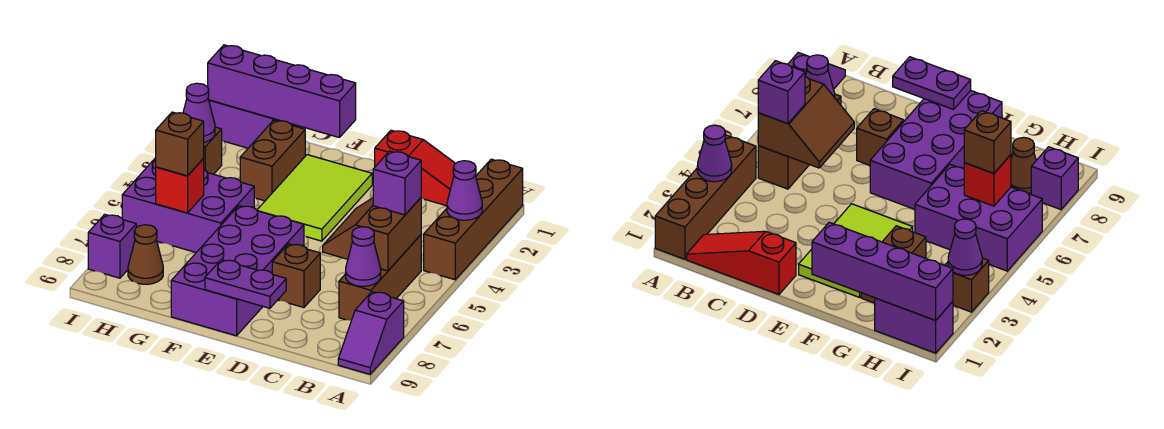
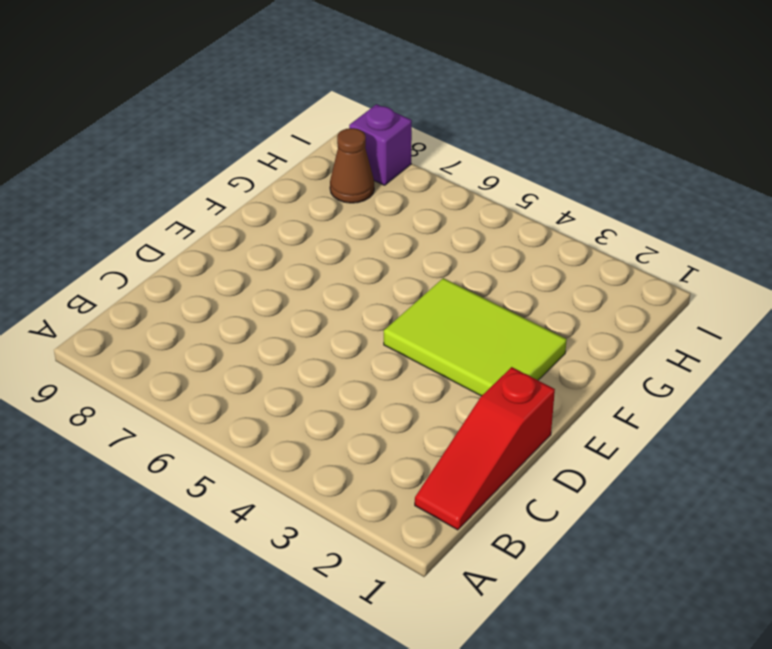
none -> brown brick A1:A4 level 1
none -> purple slope A8:A9 level 1 top 8
none -> brown brick B5:B7 level 1

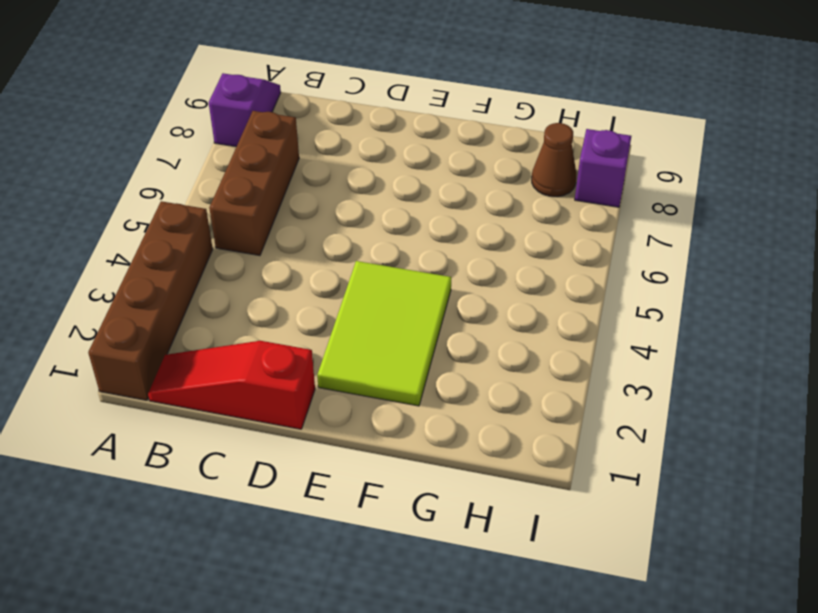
none -> brown brick D7 level 1
none -> purple brick E6:F9 level 1
none -> brown brick G2:G3 level 1

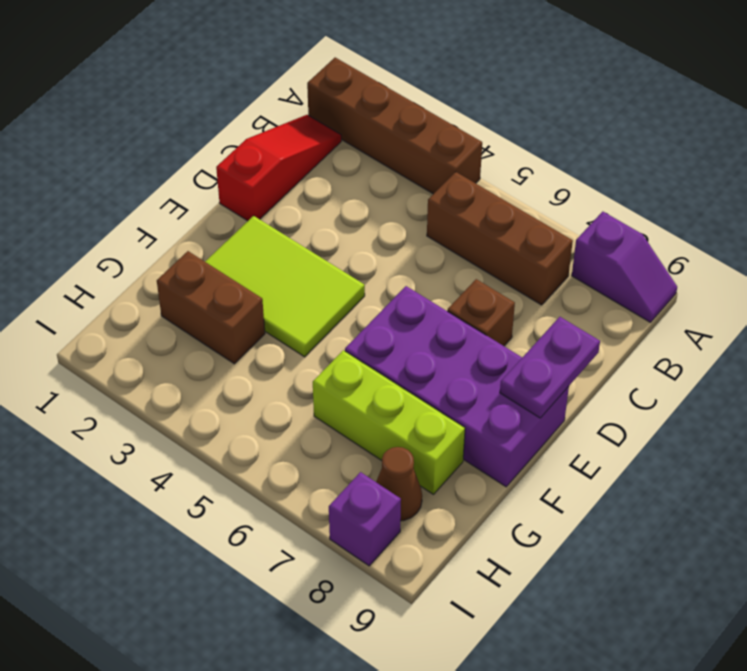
lime brick G6:G8 level 1 -> purple brick G5:I6 level 1
none -> purple brick H1:I1 level 1
none -> brown brick I3 level 1
none -> purple cone A3 level 2

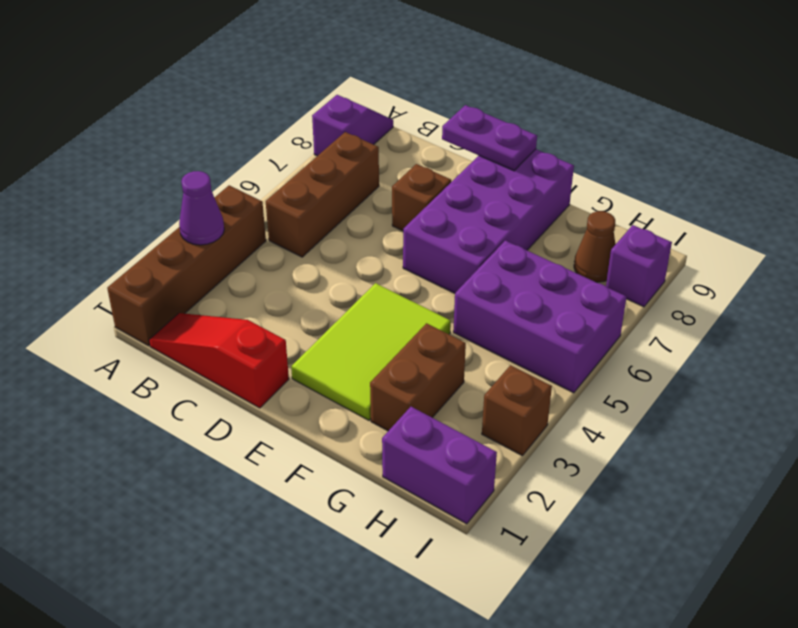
none -> brown slope B5:C6 level 2 top B
none -> purple cone B7 level 2
none -> purple brick F1:I1 level 2

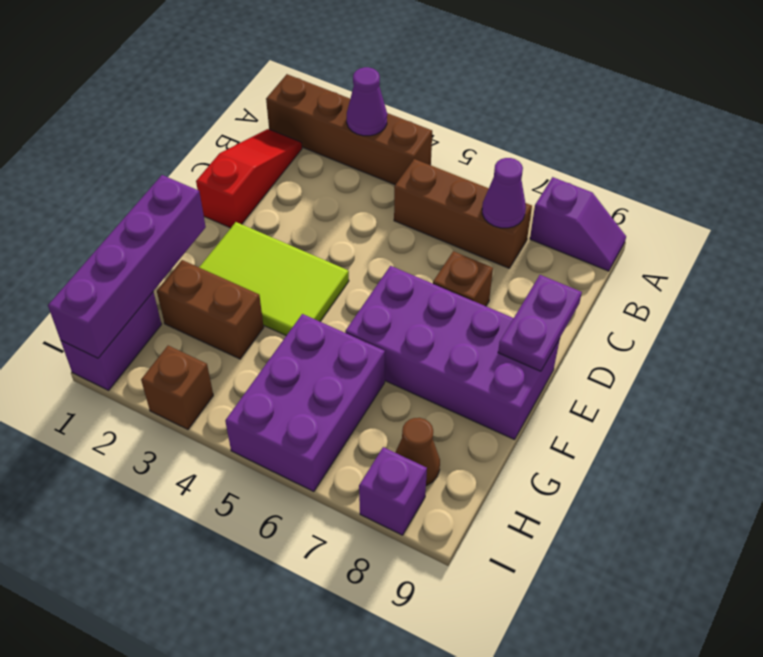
none -> brown slope B5:C6 level 2 top B
none -> red brick H6 level 2
none -> purple cone I3 level 2

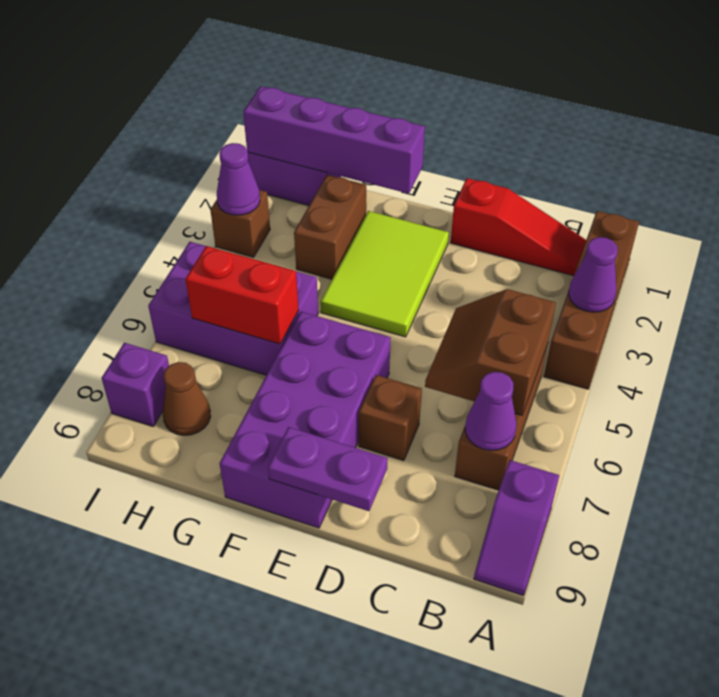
red brick G6:H6 level 2 -> red brick H6 level 2
none -> purple brick B5 level 3
none -> brown brick H6 level 3

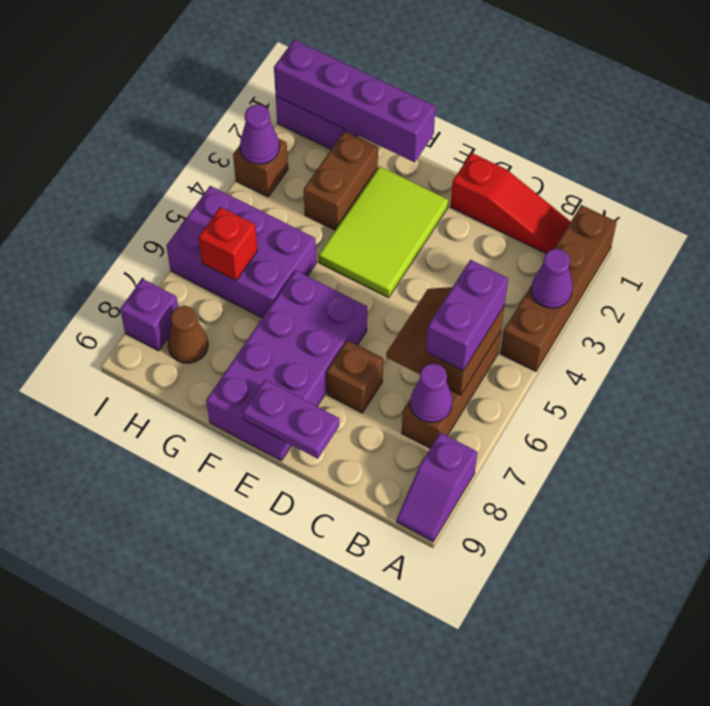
purple brick B5:B6 level 3 -> purple brick B5 level 3
none -> brown brick H6 level 3

